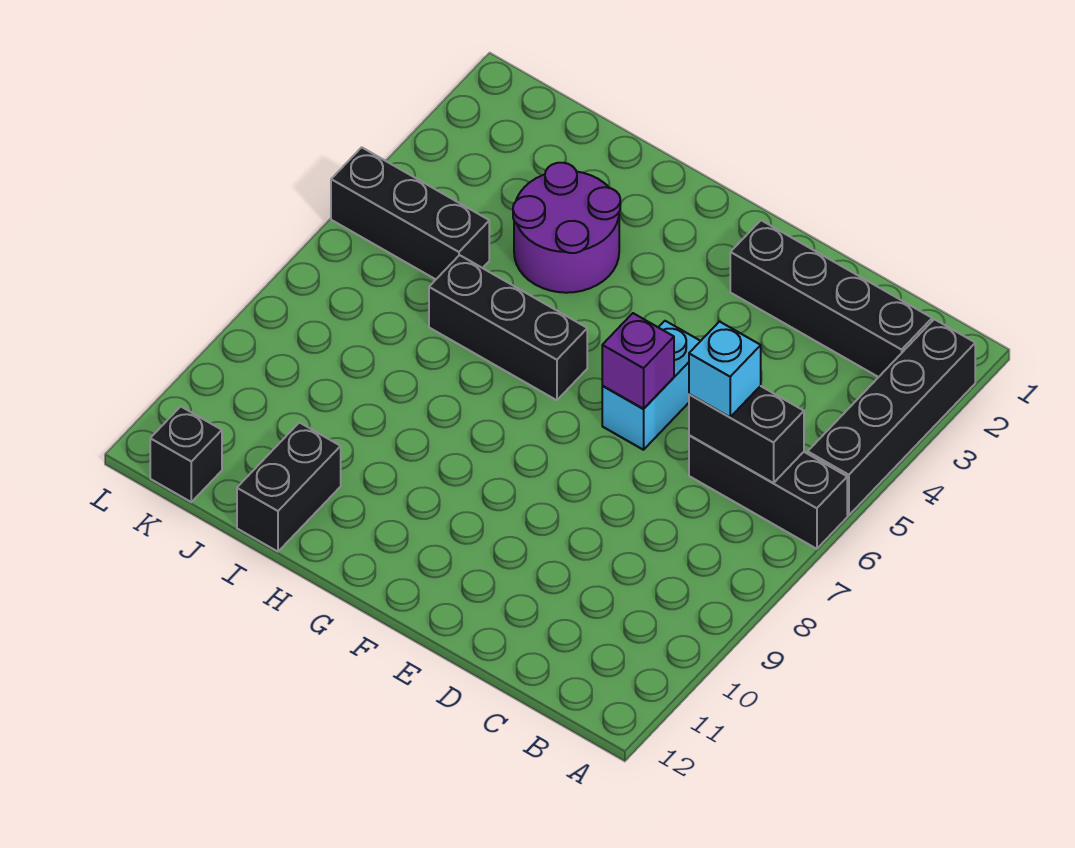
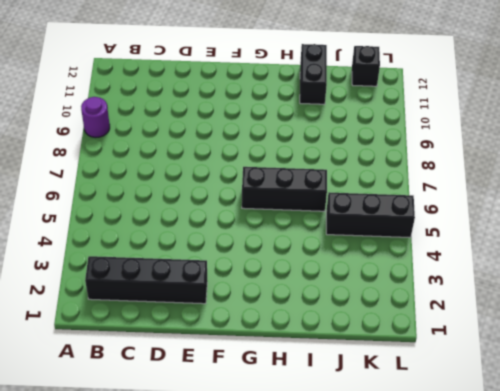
purple round brick A9 level 1 -> none
none -> black brick A2:A5 level 1
none -> black brick A6:C6 level 1
none -> cyan brick E5:E6 level 1

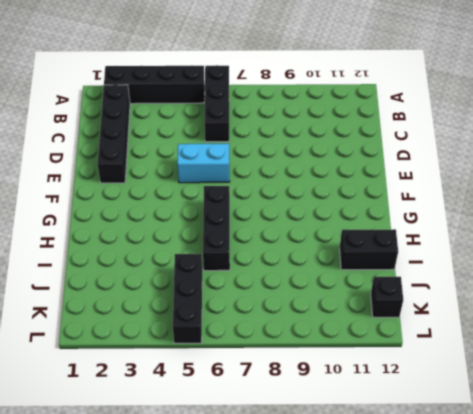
none -> purple round brick H3:I4 level 1
none -> black brick B6:C6 level 2
none -> purple brick E6 level 2

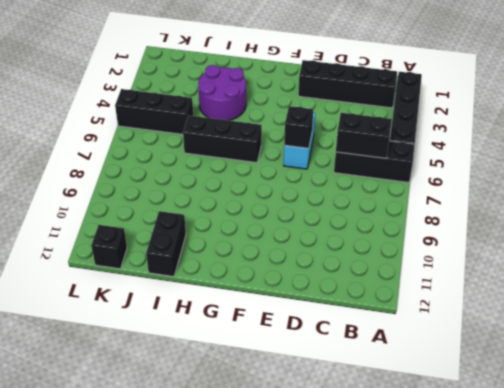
black brick E6 level 2 -> purple brick E6 level 2
none -> cyan brick C6 level 3

